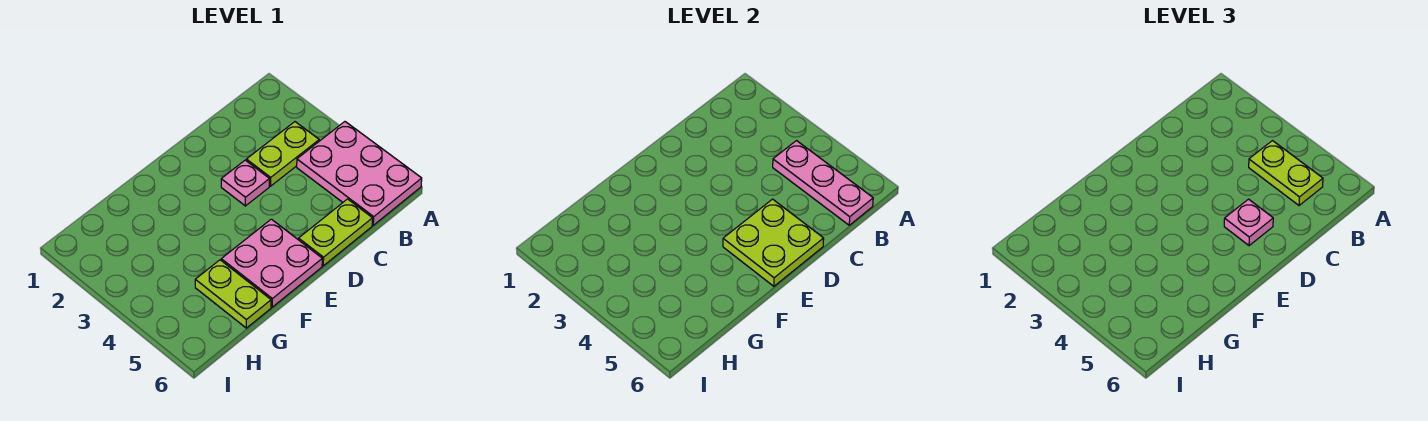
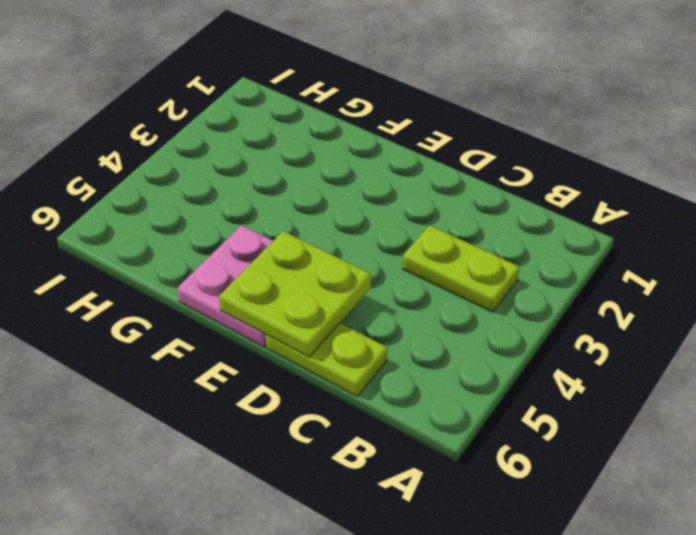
none -> pink plate A4:B6 level 1
none -> pink plate D3 level 1

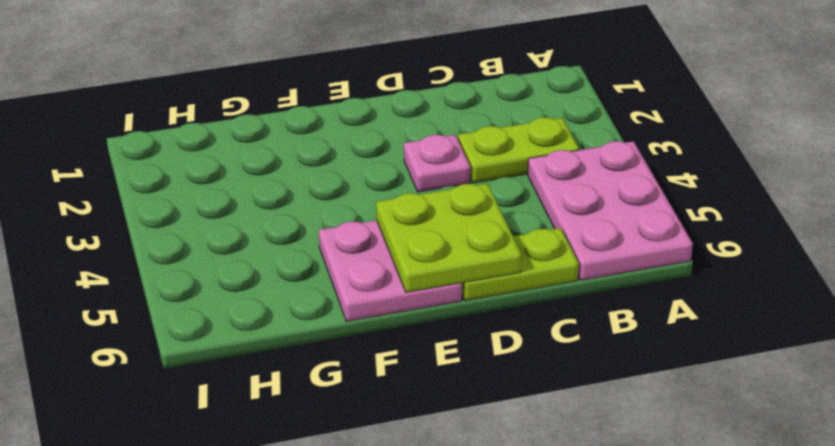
none -> lime plate G5:G6 level 1
none -> pink plate B4:B6 level 2

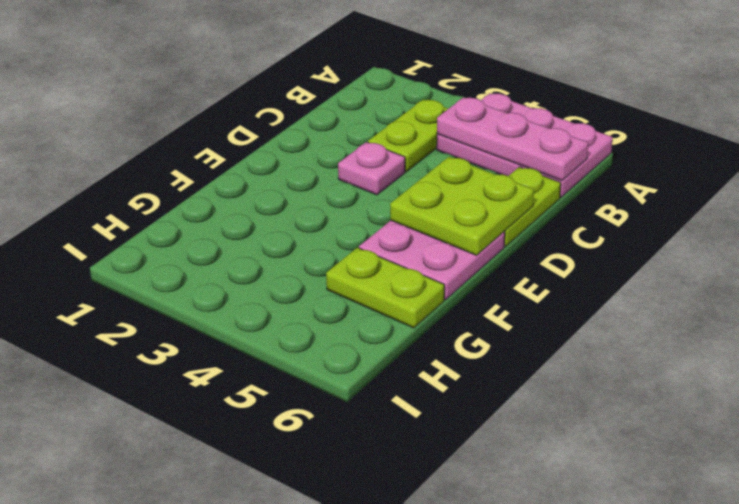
none -> lime plate B4:B5 level 3
none -> pink plate D5 level 3

